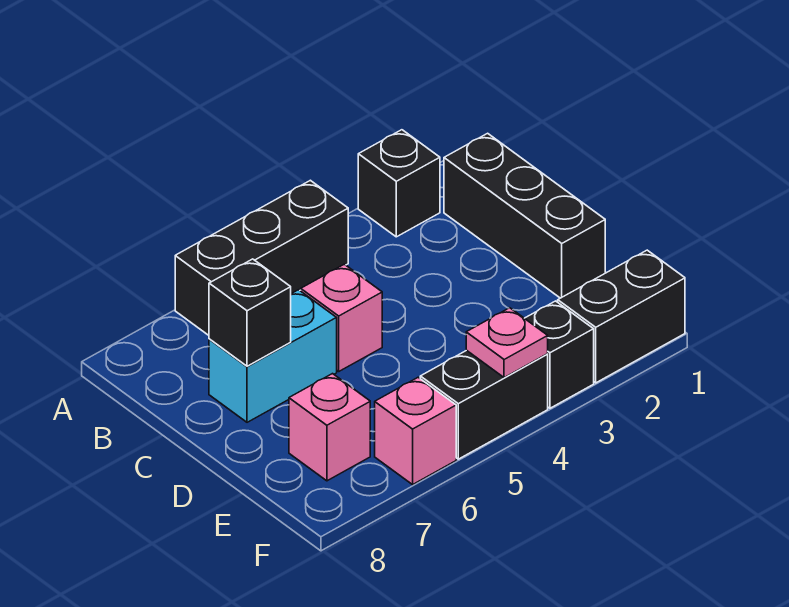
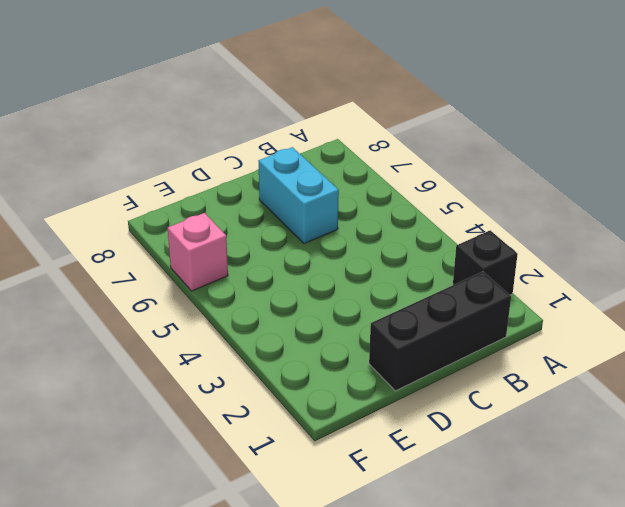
none -> black brick A4:A6 level 1
none -> pink brick C5 level 1
none -> pink brick E7 level 1

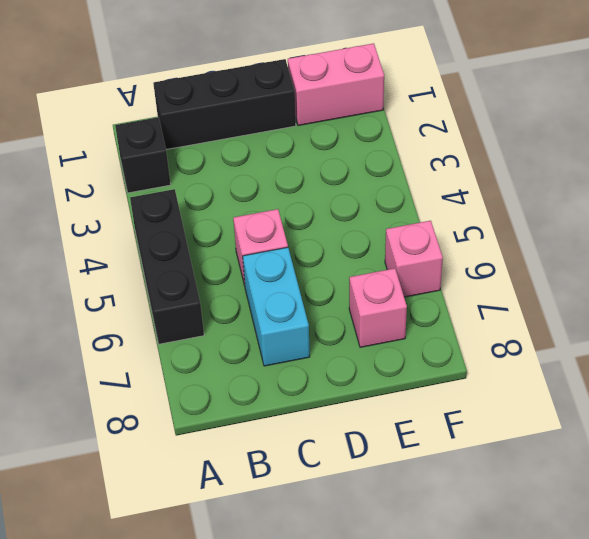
pink brick E1:F1 level 1 -> black brick F1:F2 level 1
none -> black brick F3 level 1
none -> black brick F4:F5 level 1
none -> black brick C7 level 2

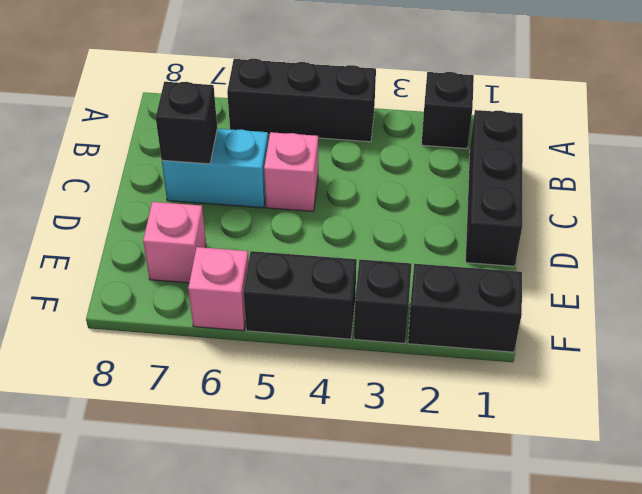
none -> pink plate F4 level 2

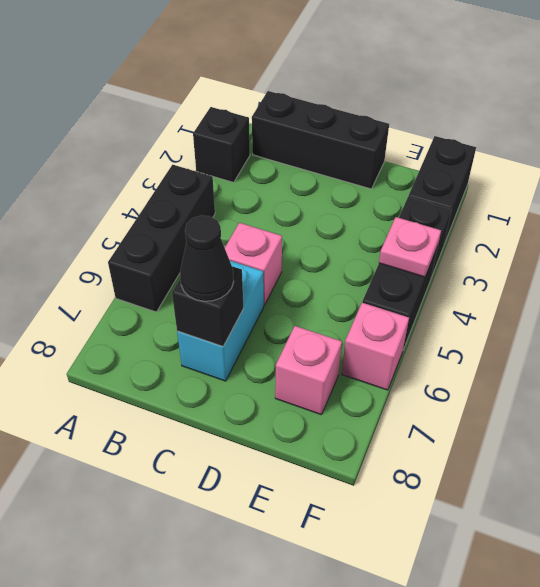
black cone C7 level 3 -> none

